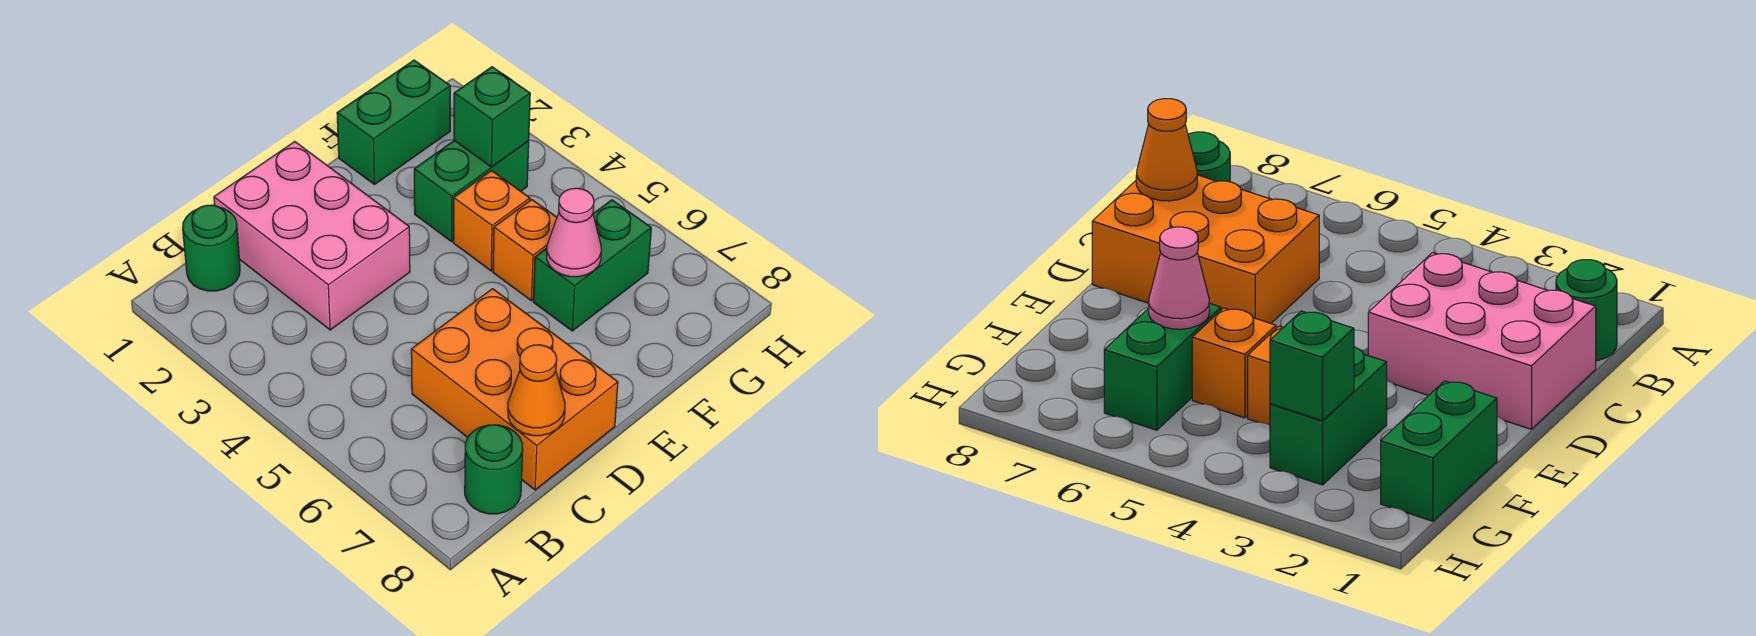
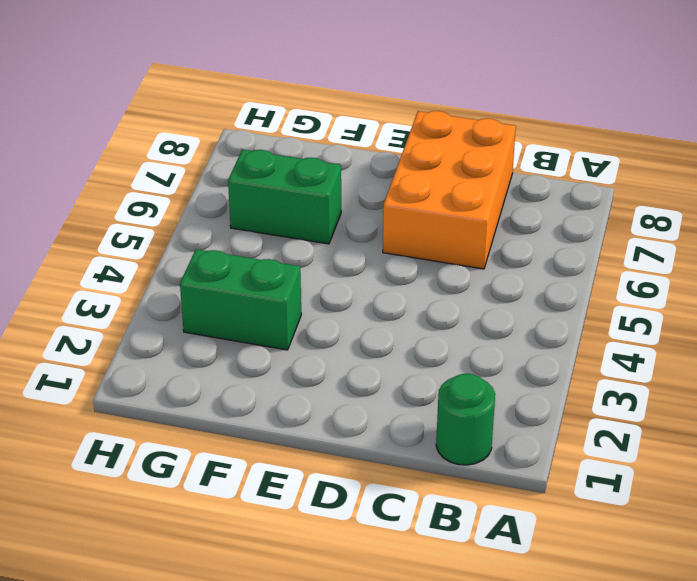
none -> green round brick B8 level 1
none -> pink brick C1:D3 level 1
none -> green brick F1:G1 level 1

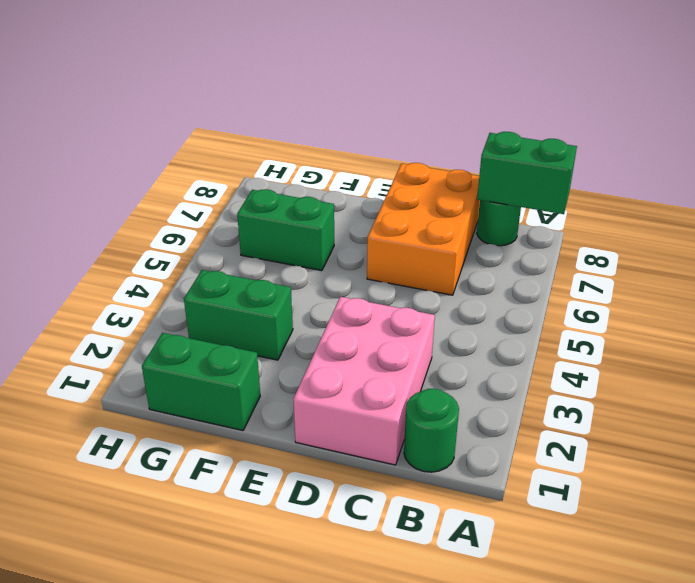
green brick A8:B8 level 2 -> none
none -> orange brick F4 level 1
none -> orange brick F5 level 1
none -> orange cone C8 level 2

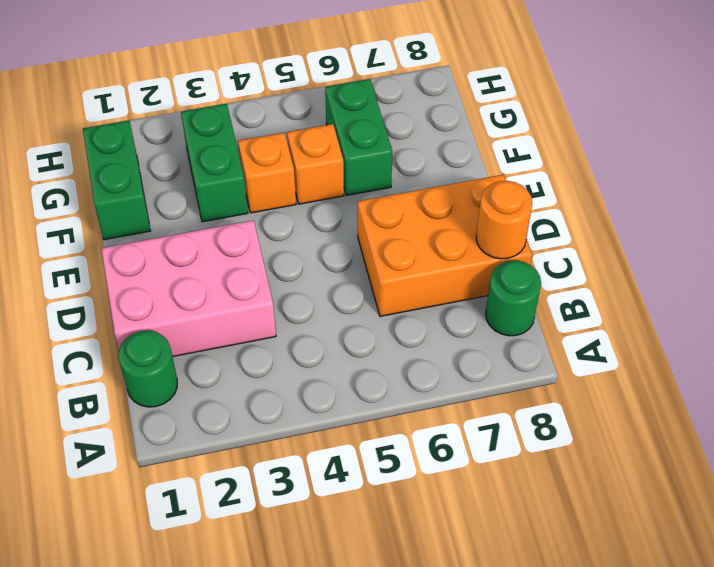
orange round brick C8 level 2 -> orange cone C8 level 2
none -> pink cone F6 level 2
none -> green brick G3 level 2

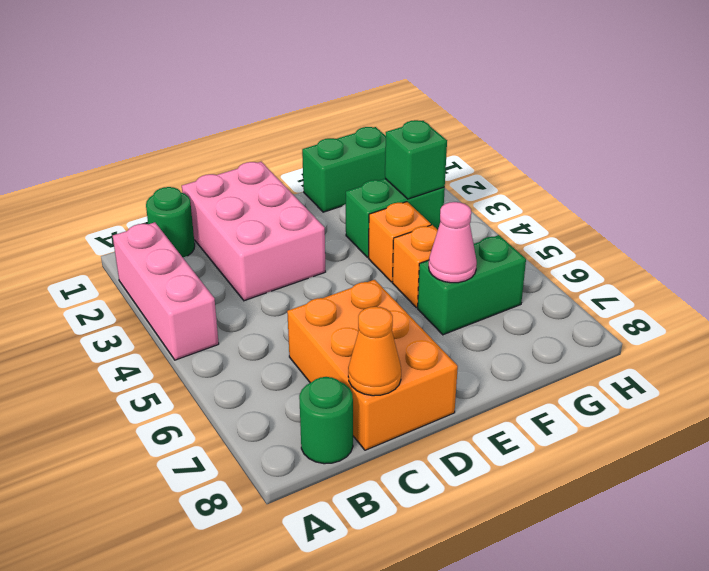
pink brick A2:A4 level 1 -> none

